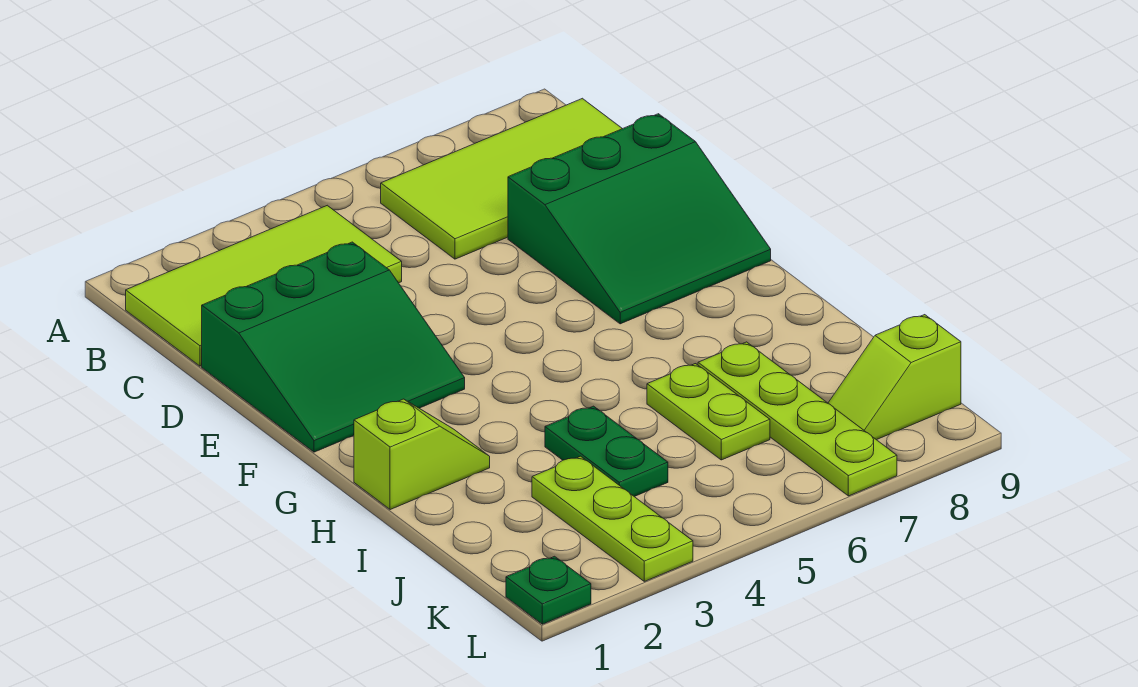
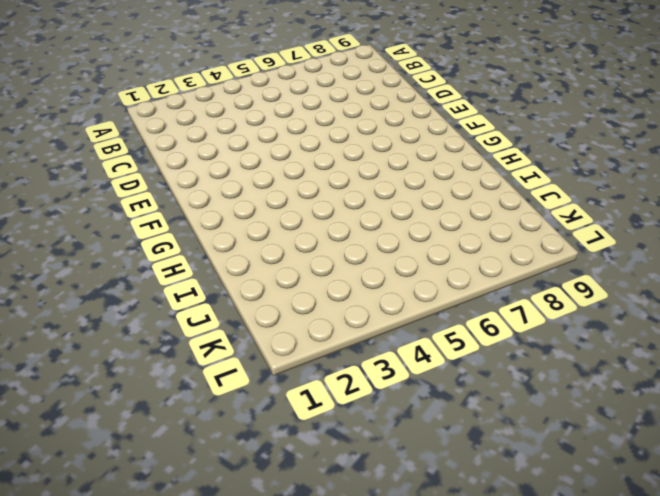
none -> lime tile B1:C4 level 1
none -> lime tile B6:C9 level 1

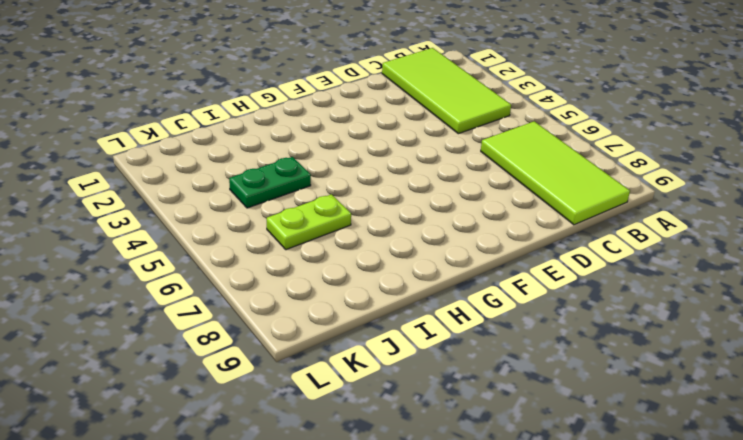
none -> green slope D1:F3 level 1 top D
none -> green slope D7:F9 level 1 top D

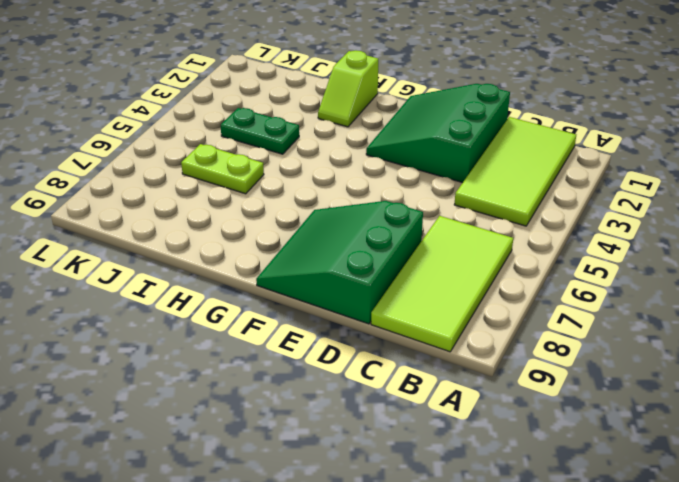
none -> lime plate I7:L7 level 1
none -> lime plate J3:L3 level 1

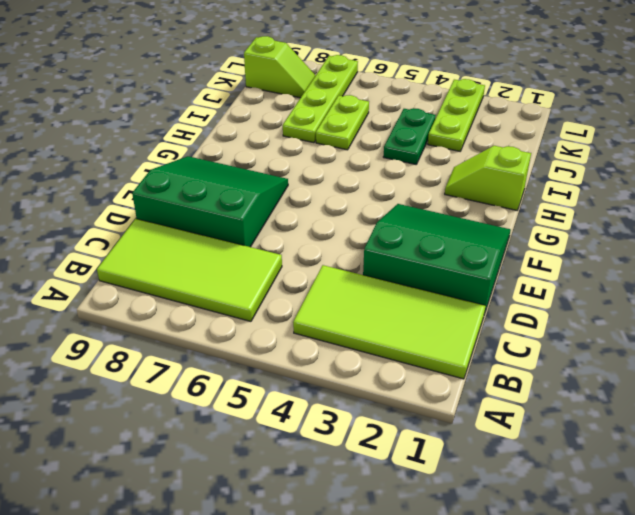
none -> green plate L1 level 1

